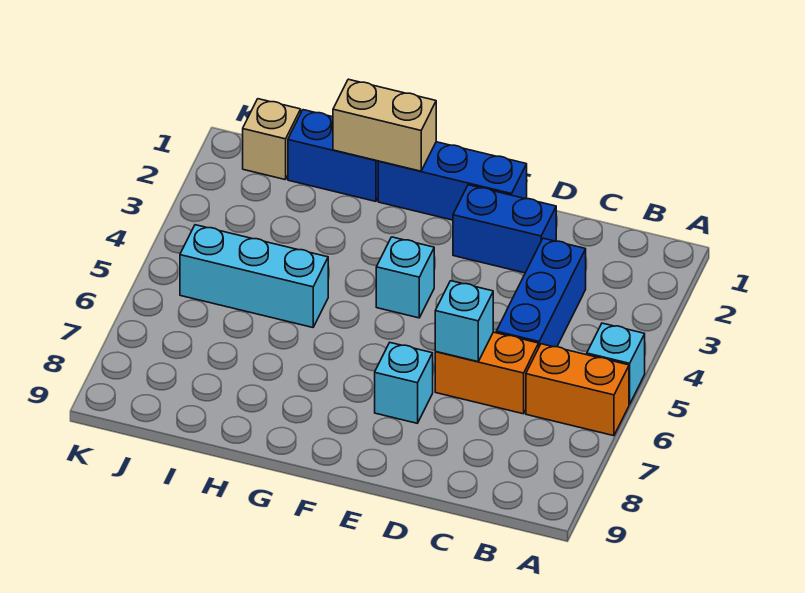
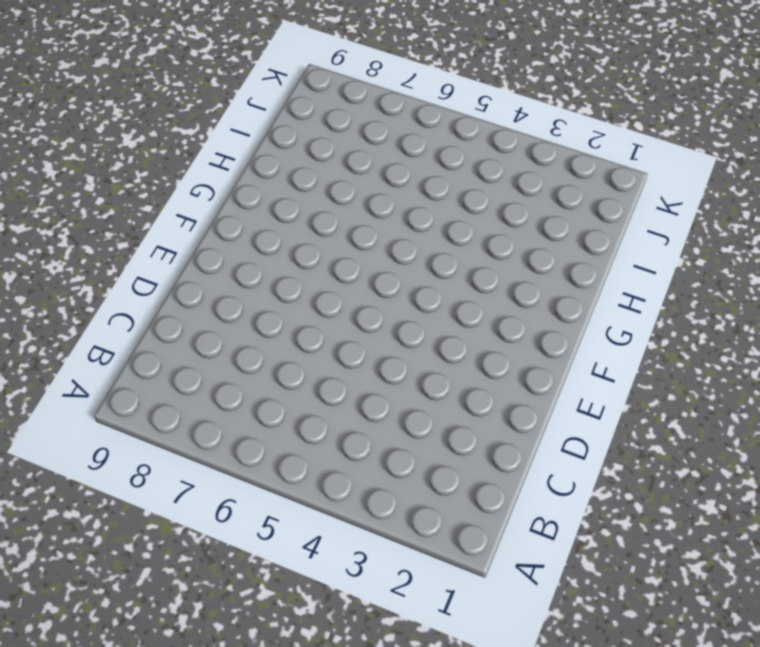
none -> cyan brick A5 level 1
none -> orange brick A6:B6 level 1
none -> blue brick C3:C5 level 1

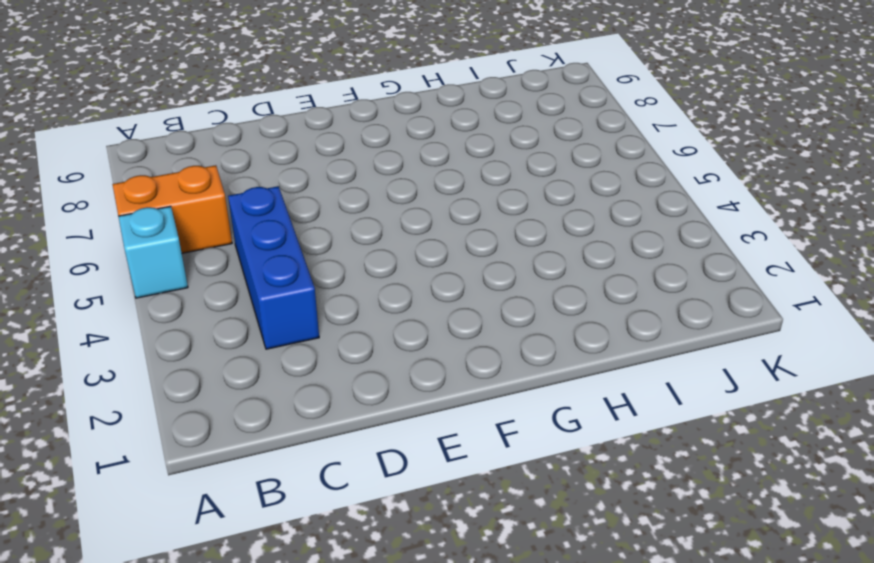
none -> orange brick C6:D6 level 1
none -> blue brick D2:E2 level 1
none -> blue brick E1:G1 level 1

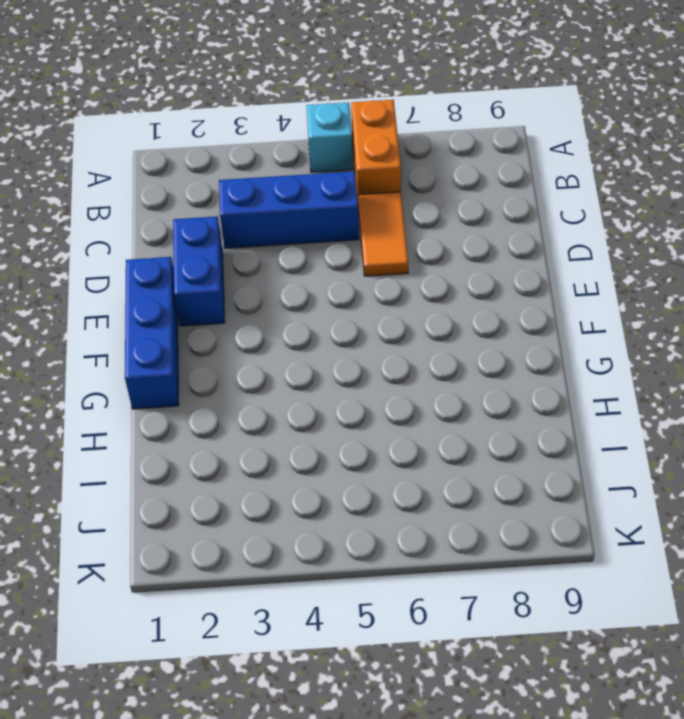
orange tile C6:D6 level 1 -> orange brick C6:D6 level 1
none -> cyan brick E7 level 1
none -> cyan brick F4 level 1
none -> blue brick H1:I1 level 1

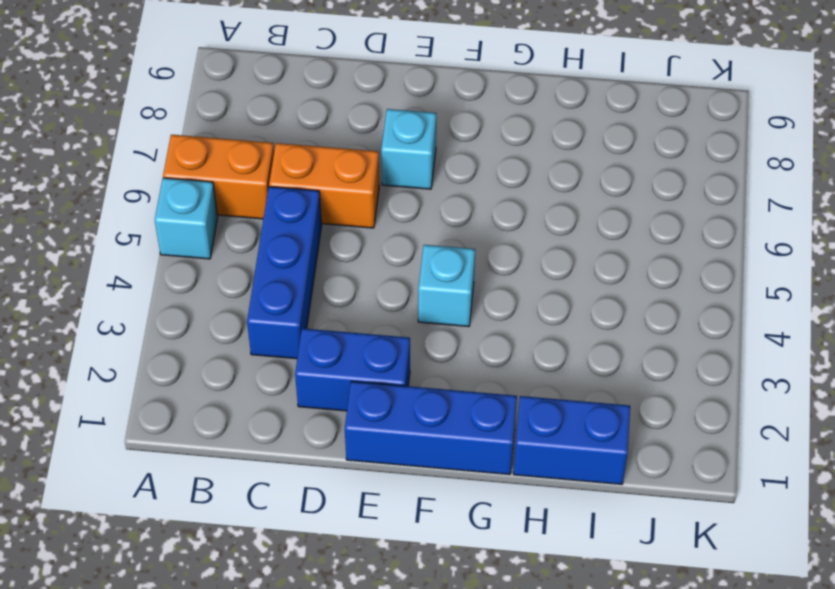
none -> cyan brick H5:J5 level 1
none -> tan brick J1 level 1
none -> cyan brick D6 level 2

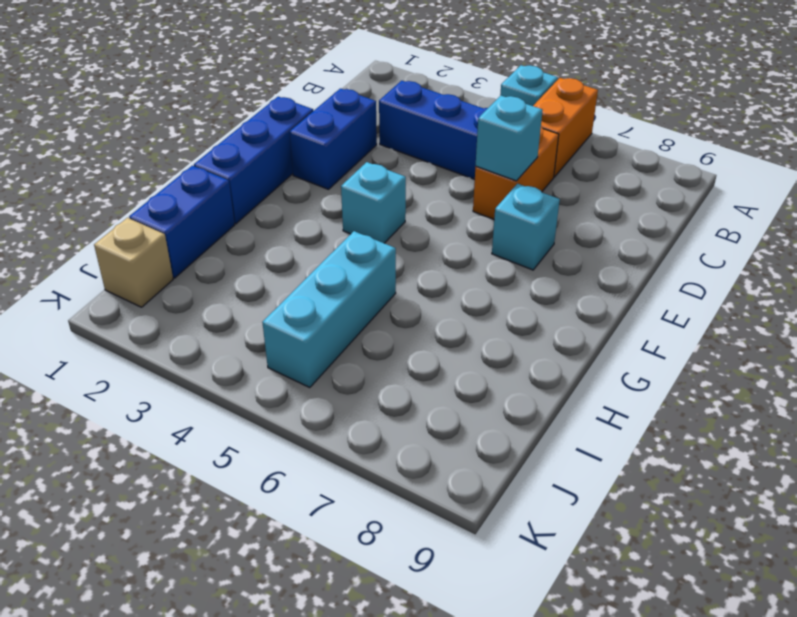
none -> tan brick G1:H1 level 2

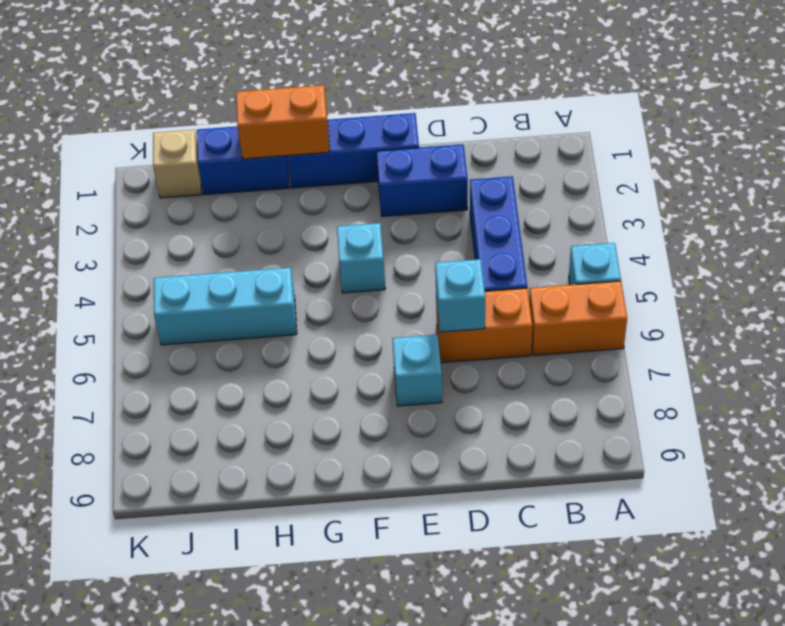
orange brick G1:H1 level 2 -> tan brick G1:H1 level 2

